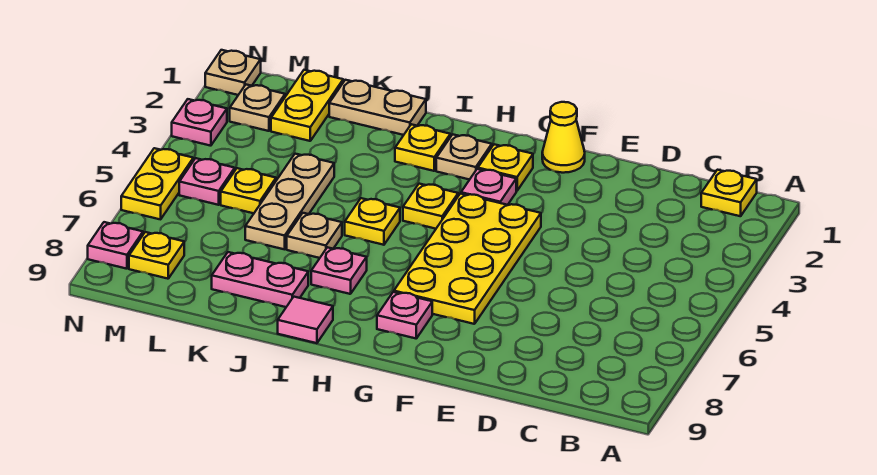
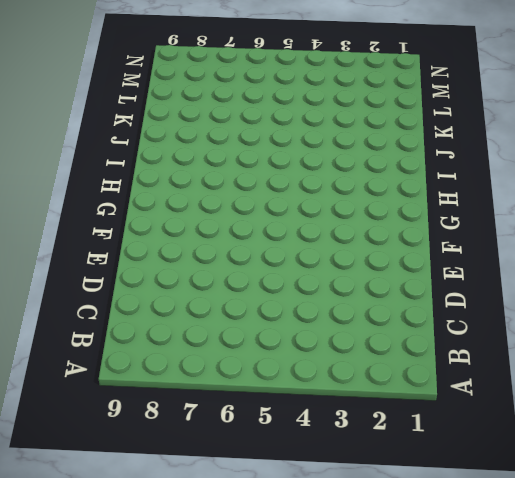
none -> yellow plate B1 level 1
none -> yellow cone F1 level 1
none -> yellow plate F4:G7 level 1

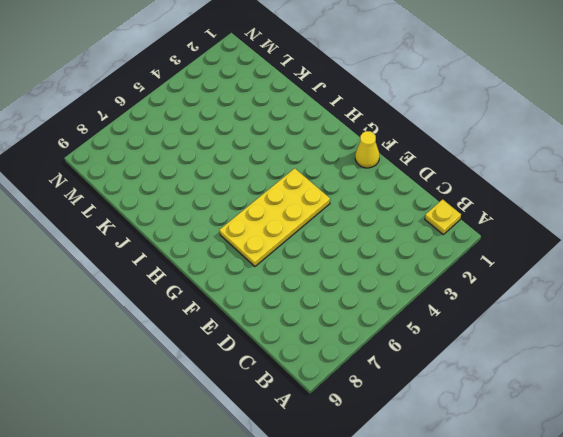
none -> yellow plate G2 level 1
none -> pink plate G3 level 1
none -> pink plate G8 level 1

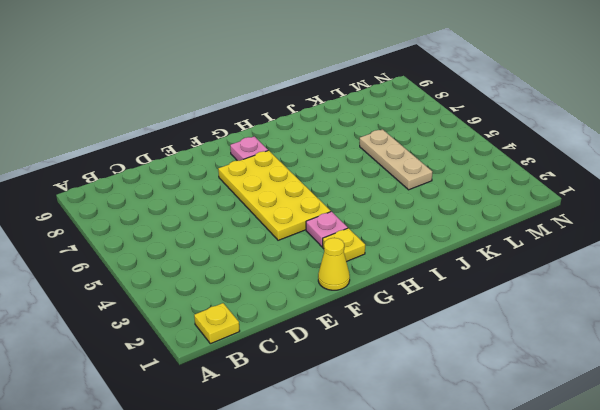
none -> tan plate H2 level 1
none -> yellow plate H4 level 1
none -> yellow plate I2 level 1

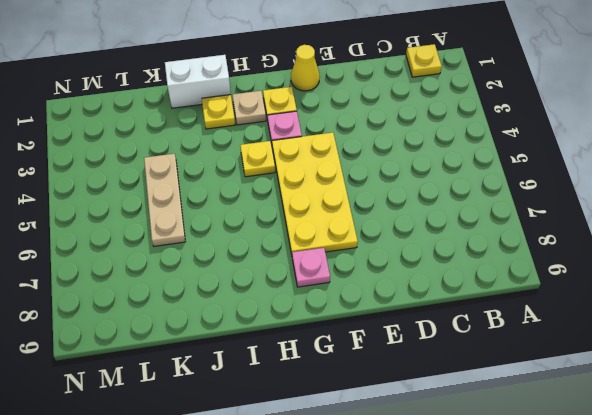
white brick I1:J1 level 1 -> tan plate J1:K1 level 1
none -> yellow plate I5 level 1
none -> pink plate I7 level 1
none -> pink tile I9 level 1

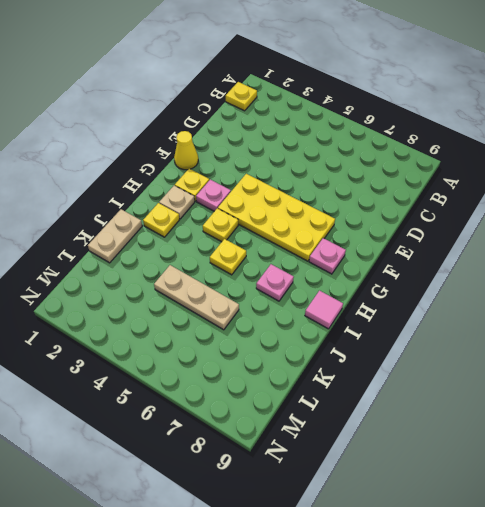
none -> tan plate J6 level 1
none -> pink plate J8:K8 level 1
none -> yellow plate L1:L2 level 1

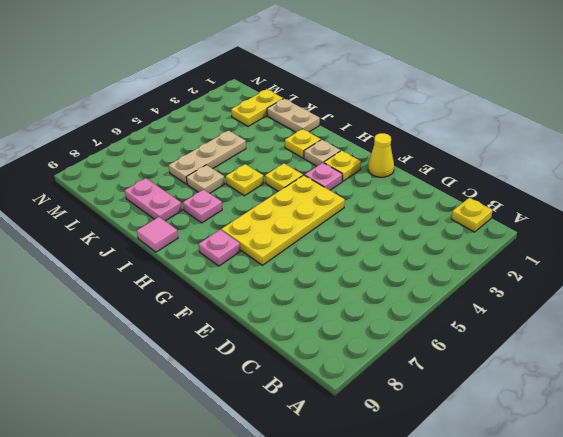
none -> yellow plate L5 level 1
none -> tan plate M2 level 1
none -> pink plate M5 level 1

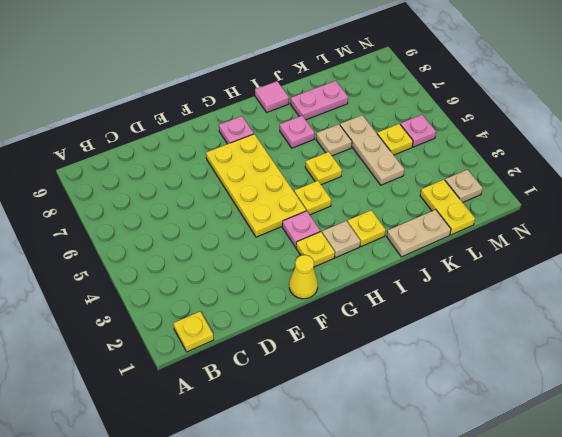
none -> yellow plate M8 level 1
none -> tan plate N1 level 1
none -> pink plate N3 level 1

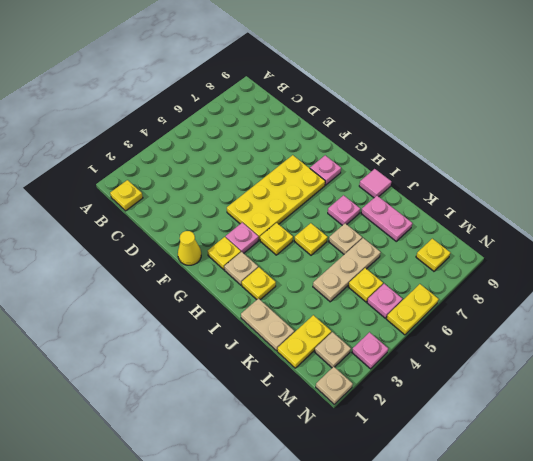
none -> pink plate N8 level 1

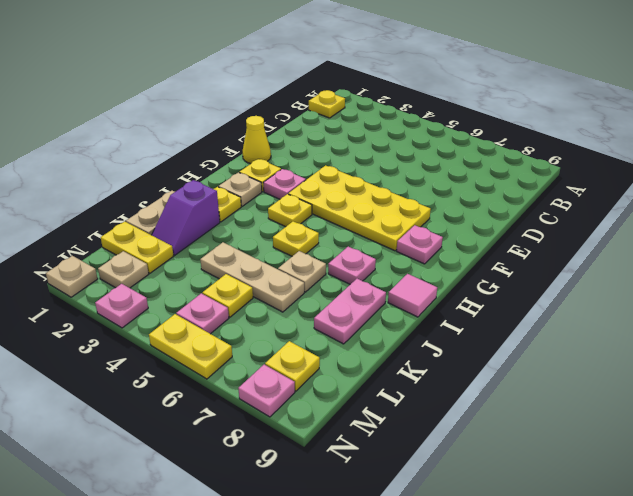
purple slope J2:K2 level 1 top J -> none

